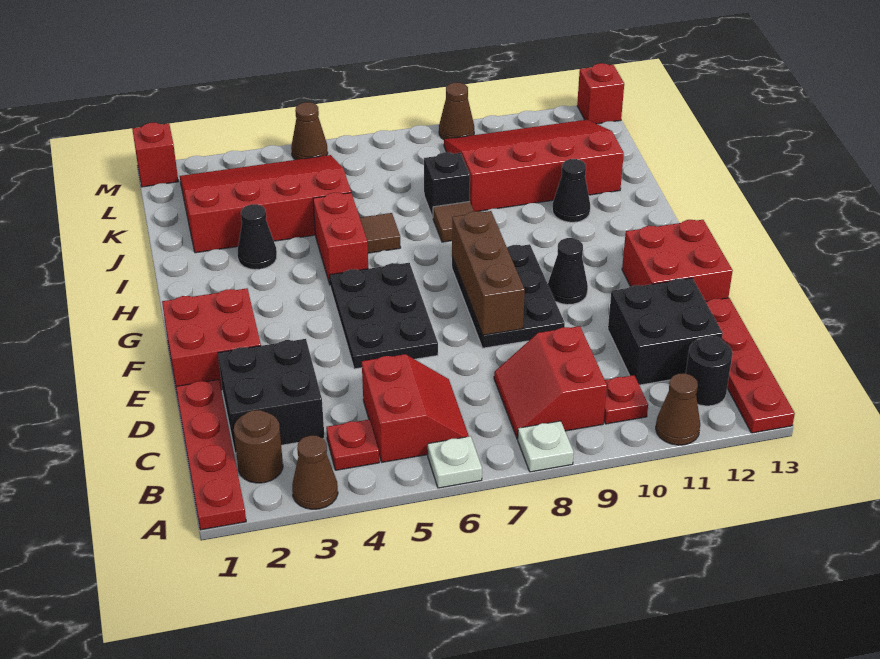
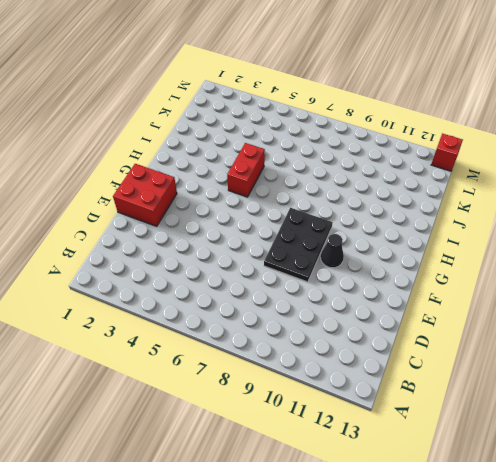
none -> red plate A1:D1 level 1
none -> brown cone A3 level 1
none -> white plate A6 level 1
none -> white plate A8 level 1

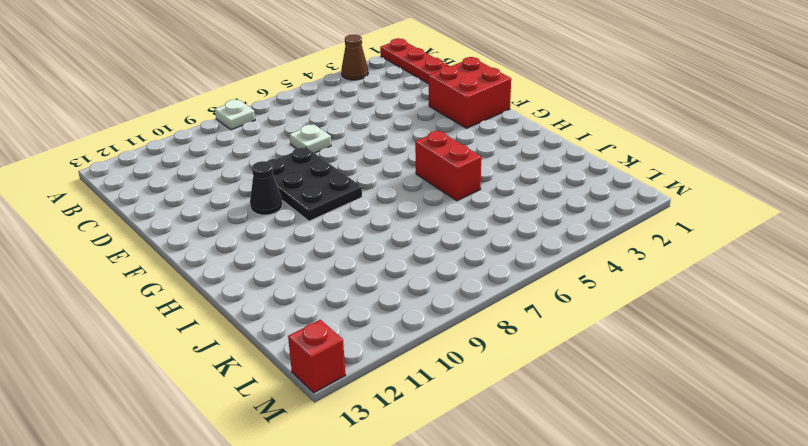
white plate D7 level 1 -> white plate A6 level 1
none -> brown cone A11 level 1
none -> red plate A13:D13 level 1
none -> brown round brick B2 level 1
none -> red plate B4 level 1

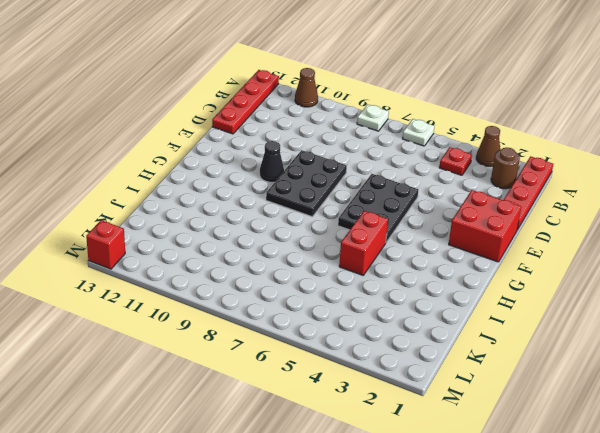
none -> red slope B5:C6 level 1 top 5
none -> red slope B8:C9 level 1 top 9
none -> red plate B10 level 1
none -> black round brick B12 level 1

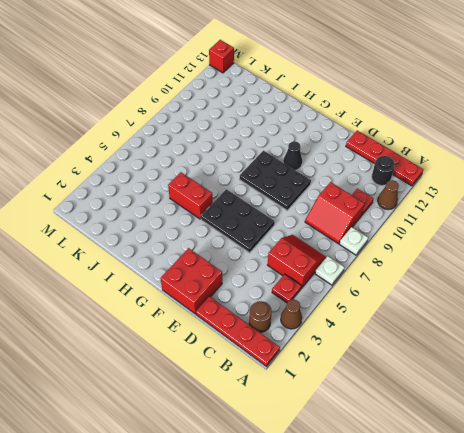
none -> black brick C2:D3 level 1
none -> black brick C11:D12 level 1
none -> red brick E12:F13 level 1
none -> black cone I3 level 1

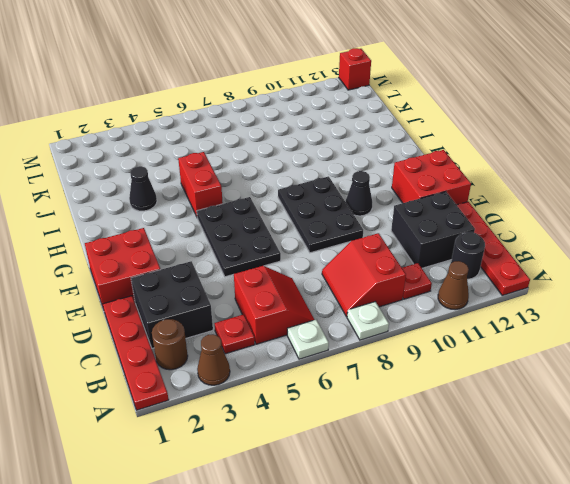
none -> brown tile I6 level 1
none -> brown tile I8 level 1
none -> black cone I11 level 1
none -> red slope J2:L5 level 1 top J

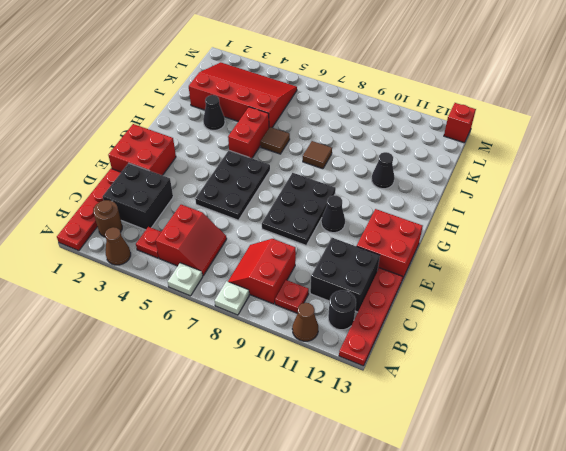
none -> black brick J8 level 1
none -> red slope J9:L12 level 1 top J
none -> red brick M1 level 1
none -> brown cone M5 level 1

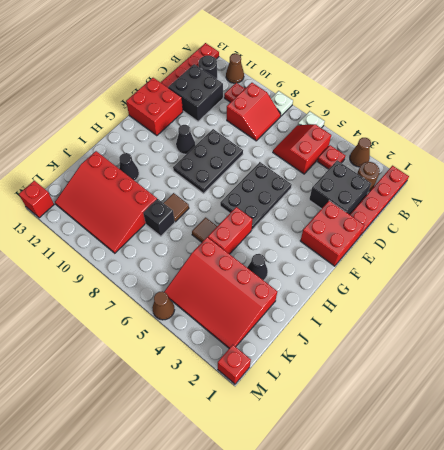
none -> brown cone M9 level 1
none -> brown brick E8:G8 level 2

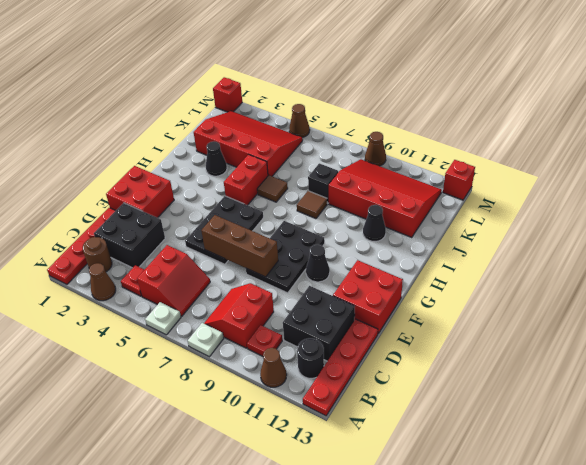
brown brick E6:E8 level 2 -> brown brick E8:G8 level 2

